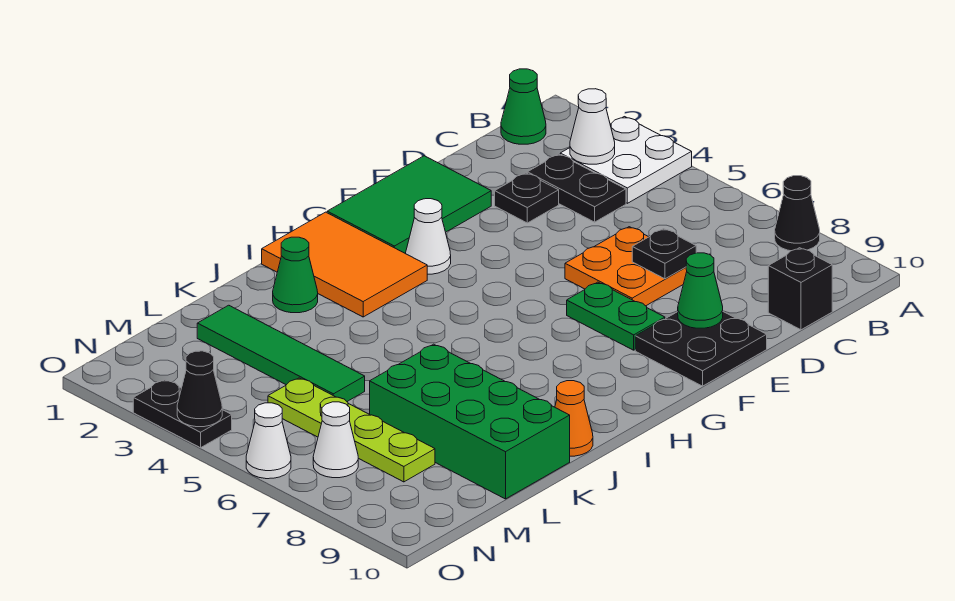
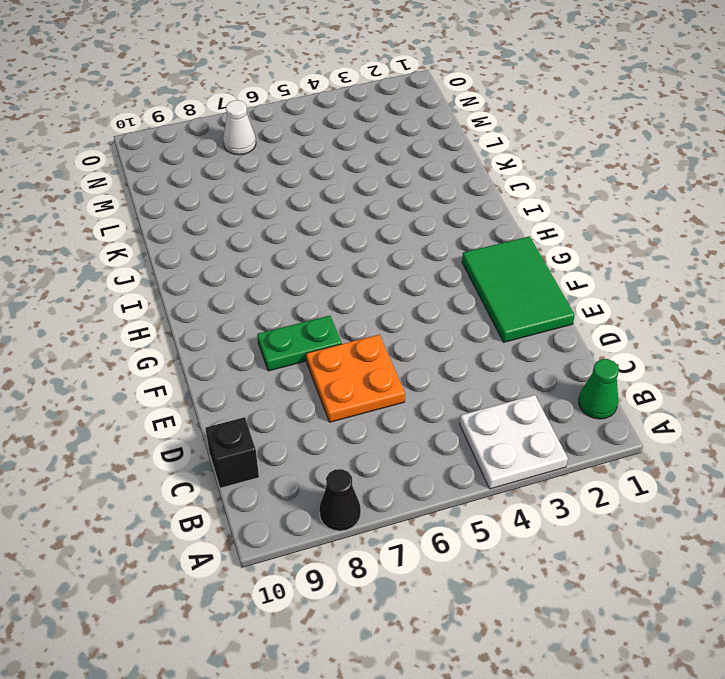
none -> black plate C3:C4 level 1
none -> black plate D3 level 1
none -> black plate E9:F10 level 1

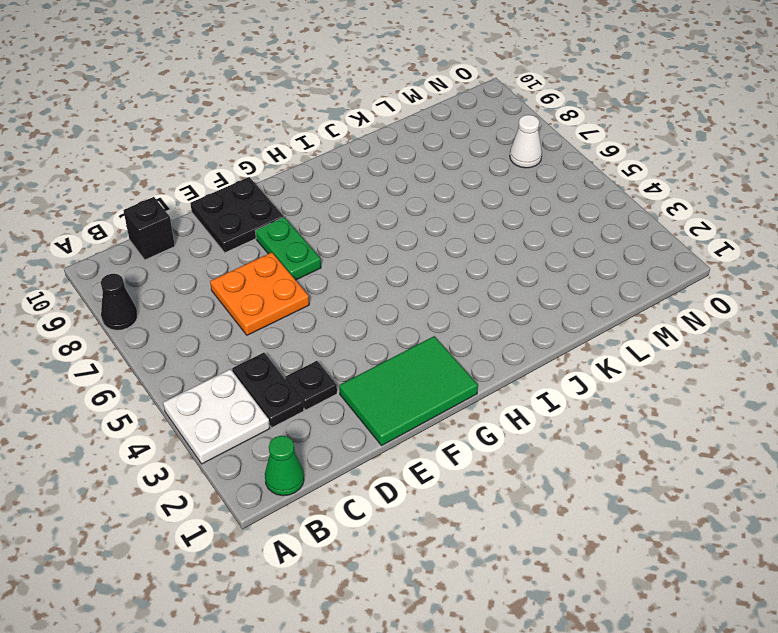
none -> white cone G3 level 1
none -> orange tile H1:I3 level 1
none -> green cone J2 level 1

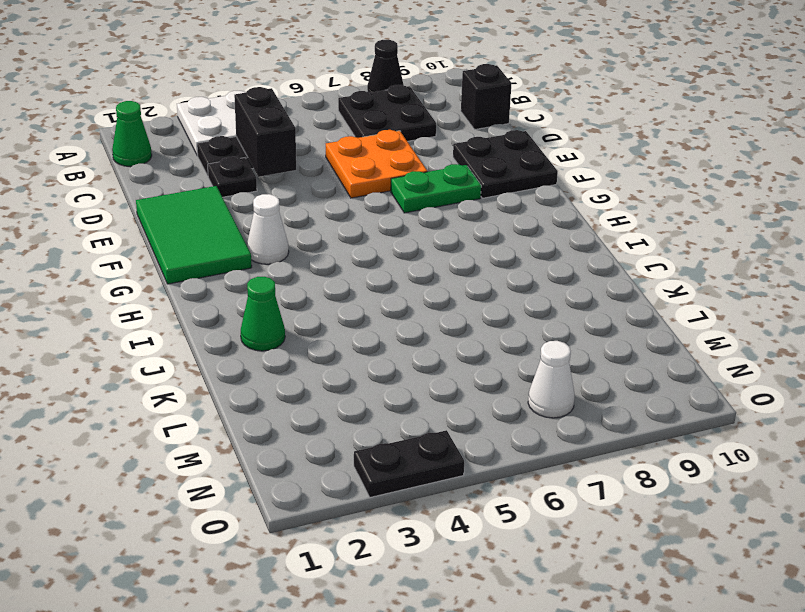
black plate B7:C8 level 1 -> none
black brick C4:D4 level 2 -> none
none -> orange tile H1:I3 level 1
none -> orange cone J10 level 1
none -> green brick K7:L10 level 1

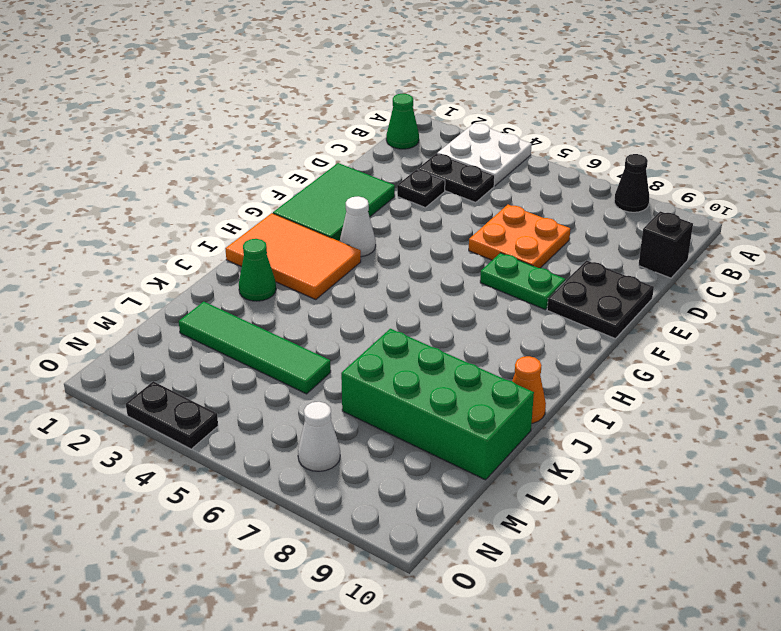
none -> lime plate M5:M8 level 1
none -> white cone O6 level 1
none -> white cone B3 level 2

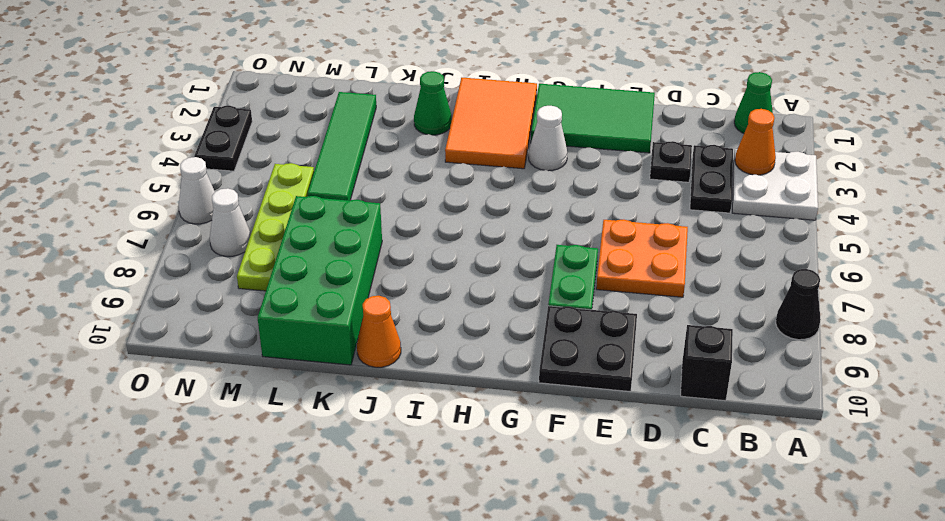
orange cone B3 level 2 -> white cone B3 level 2
none -> black plate D7 level 2
none -> green cone E9 level 2
none -> black cone O4 level 2

